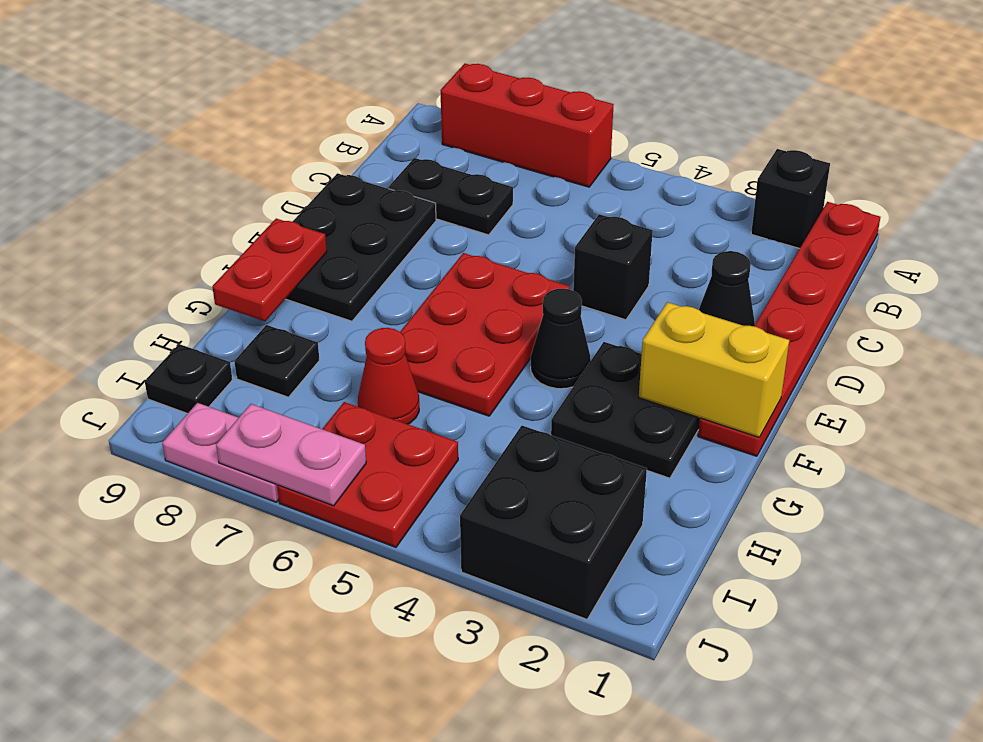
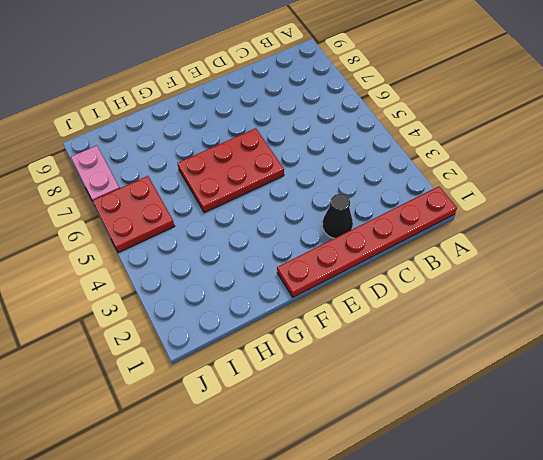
none -> black brick A2 level 1
none -> red brick A6:A8 level 1
none -> black plate C7:C8 level 1

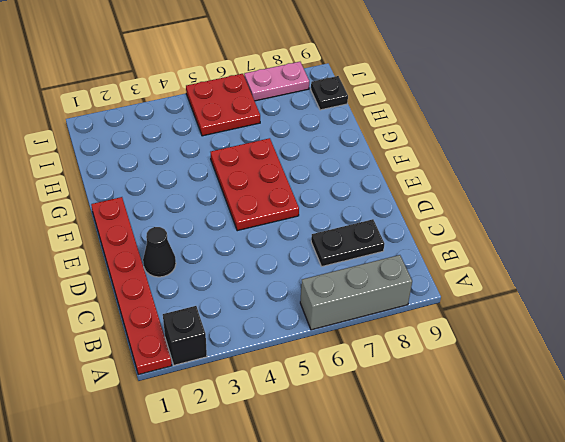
grey brick A6:A8 level 1 -> red brick A6:A8 level 1
none -> black brick D4 level 1
none -> black plate D8:F9 level 1
none -> black plate F2:G3 level 1

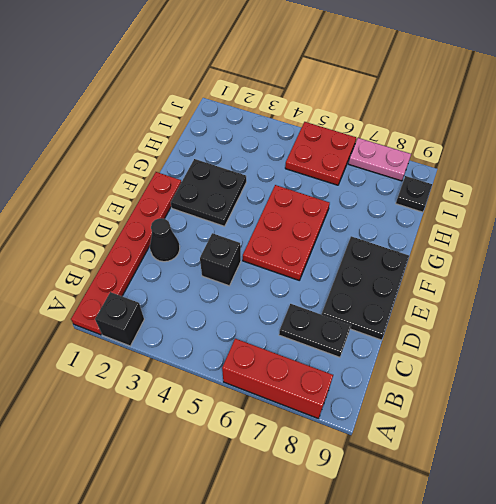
none -> black cone F4 level 1
none -> red cone H6 level 1
none -> black plate H8 level 1

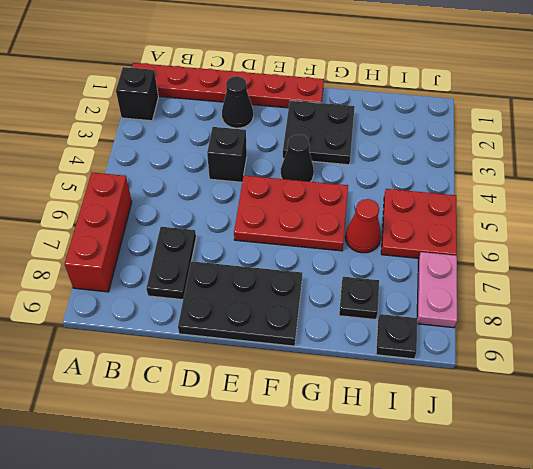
none -> black brick I2:J3 level 1
none -> yellow brick F1:F2 level 2
none -> red plate F9:G9 level 2

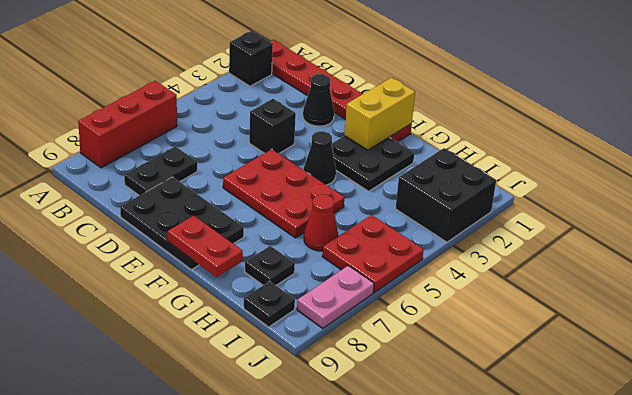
none -> pink plate J6:J7 level 2

